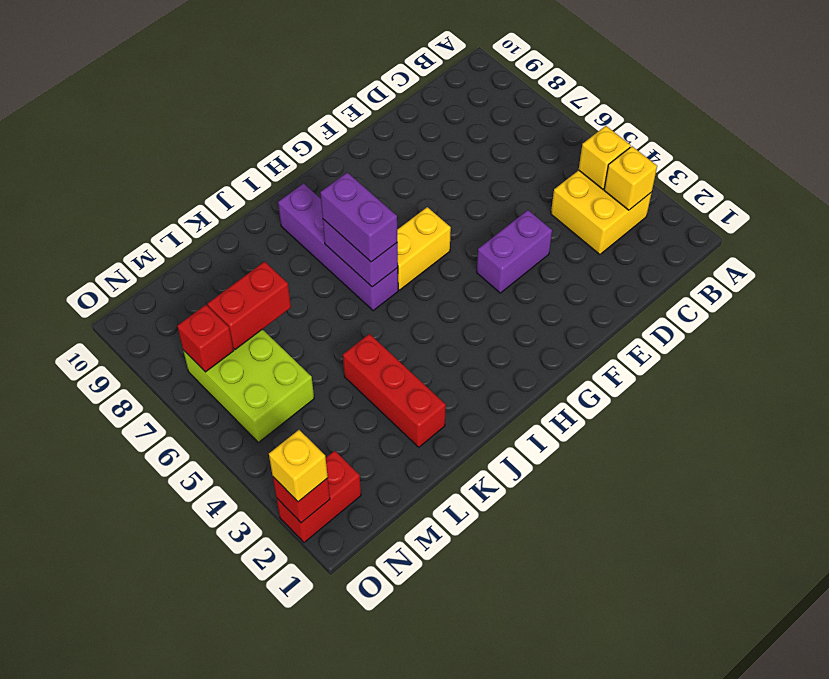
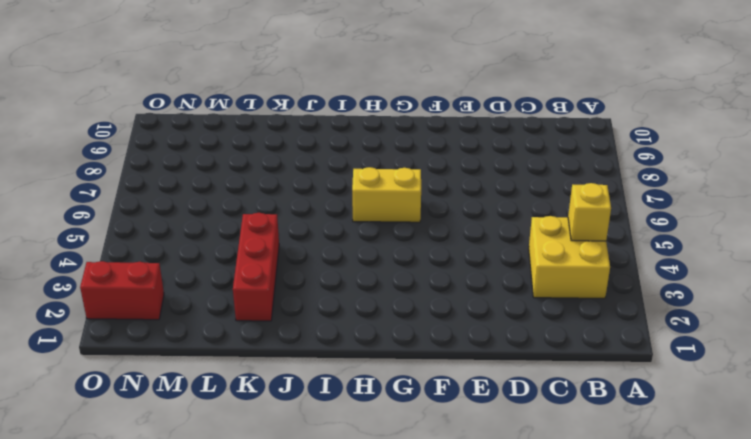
none -> purple brick E4:F4 level 1
none -> purple brick I6:I9 level 1
none -> lime brick M5:N7 level 1

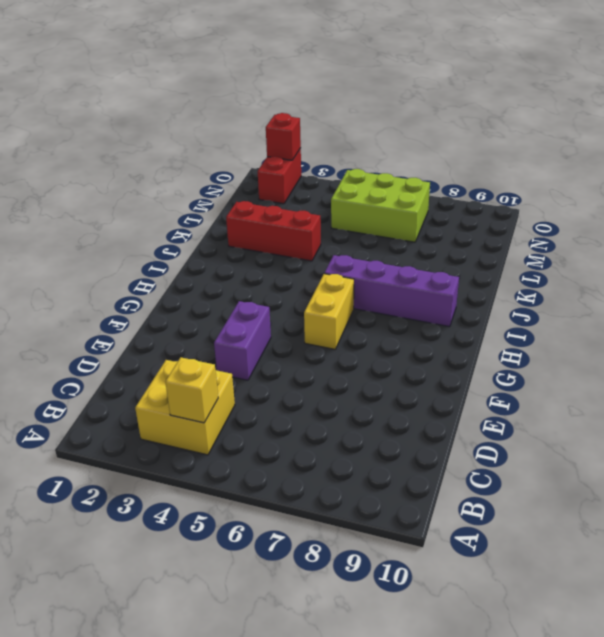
none -> yellow brick B3 level 2
none -> purple brick I6:I7 level 2
none -> red brick L7:M7 level 2

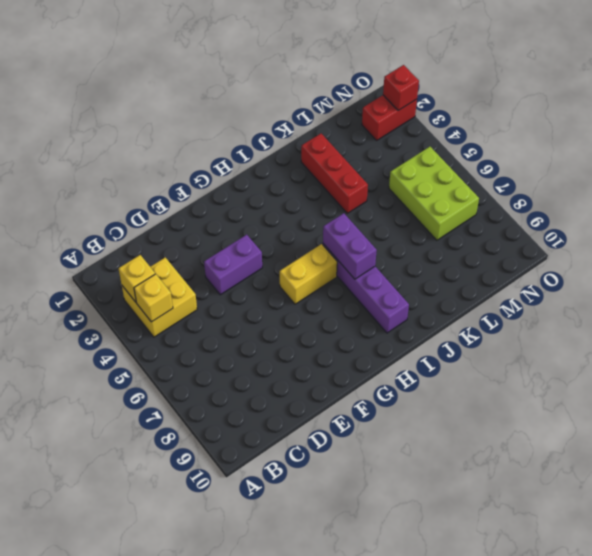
none -> red brick L7:M7 level 2
none -> red brick N7 level 2
none -> purple brick I6:I7 level 3

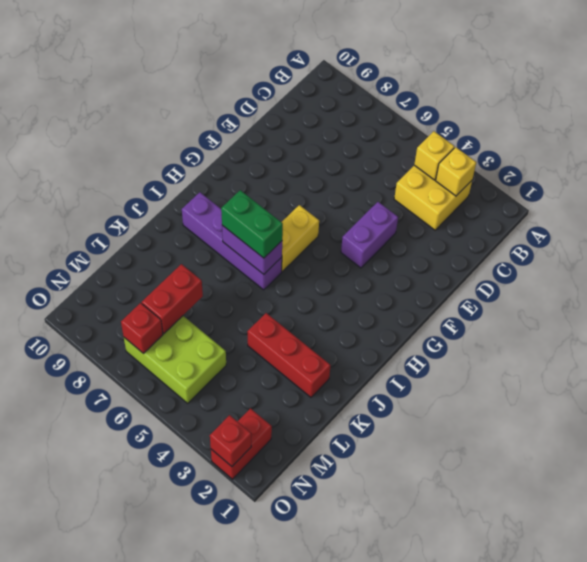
green brick I6:I7 level 3 -> purple brick I6:I7 level 3
none -> yellow brick O2 level 3

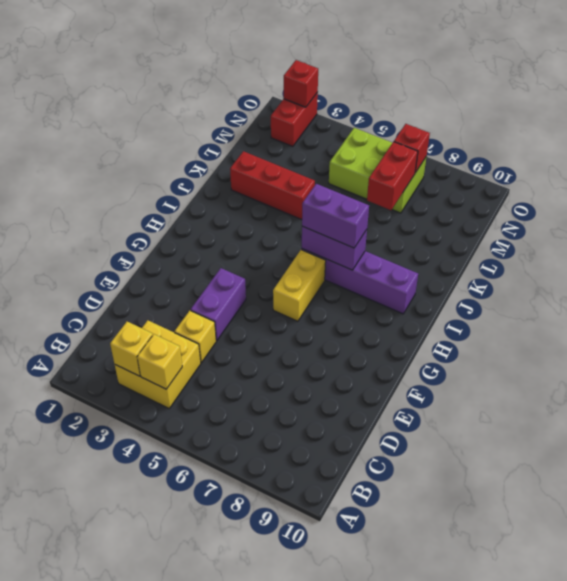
yellow brick D4 level 1 -> yellow brick O2 level 3

